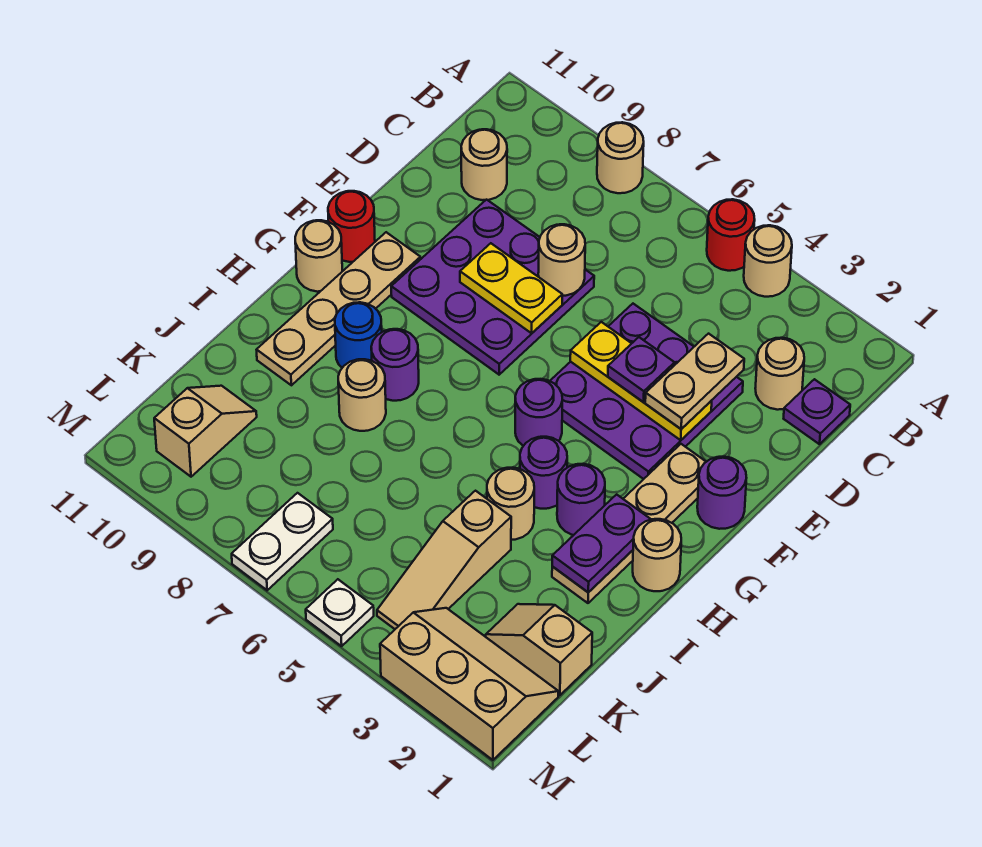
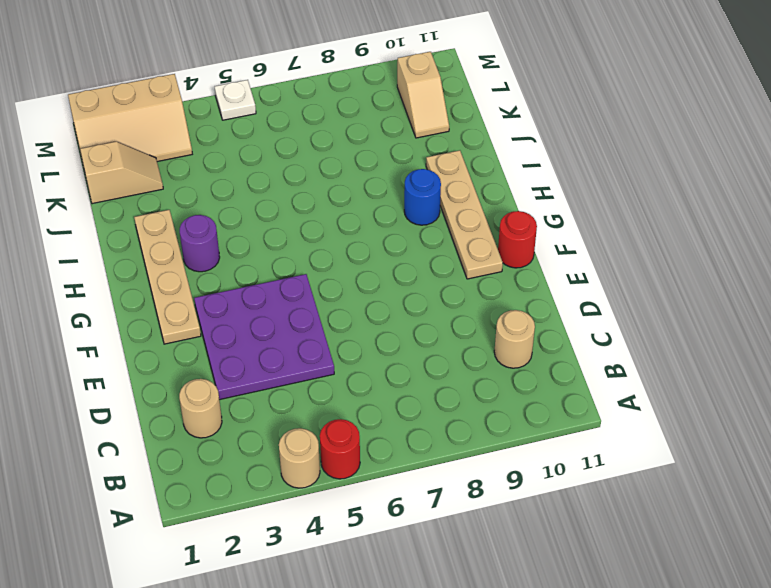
none -> tan round brick A8 level 1
none -> purple plate C1 level 1
none -> purple plate D7:F9 level 1
none -> purple round brick F1 level 1

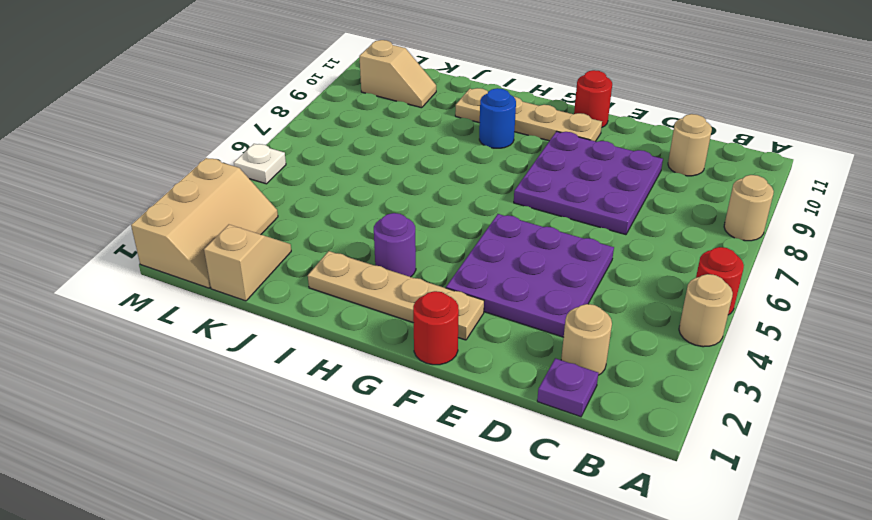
red round brick F1 level 1 -> purple round brick F1 level 1
none -> purple round brick G5 level 1
none -> tan round brick G11 level 1
none -> tan round brick H1 level 1
none -> purple round brick H4 level 1

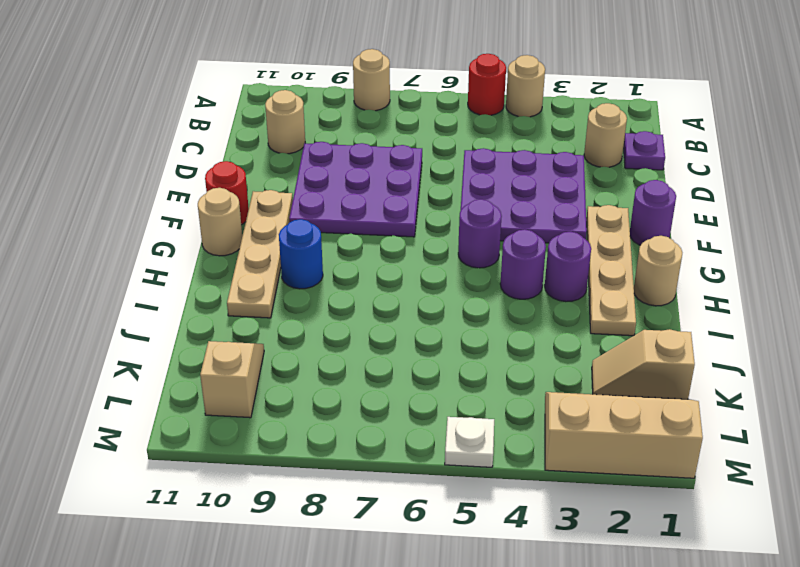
none -> purple round brick H8 level 1
none -> tan round brick I4 level 1
none -> tan round brick I8 level 1
none -> tan slope J4:L4 level 1 top J

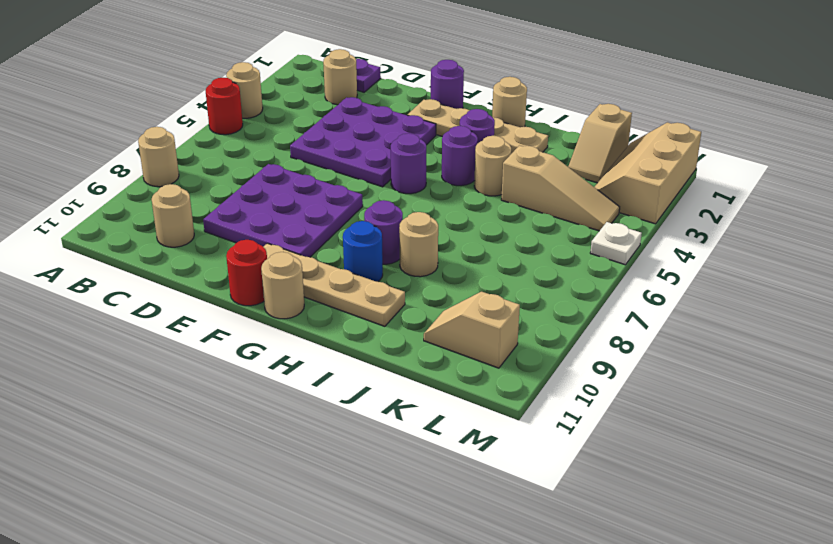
none -> white plate L7:M7 level 1
none -> tan round brick D7 level 2
none -> yellow plate E3:E5 level 2
none -> yellow plate E7:E8 level 2

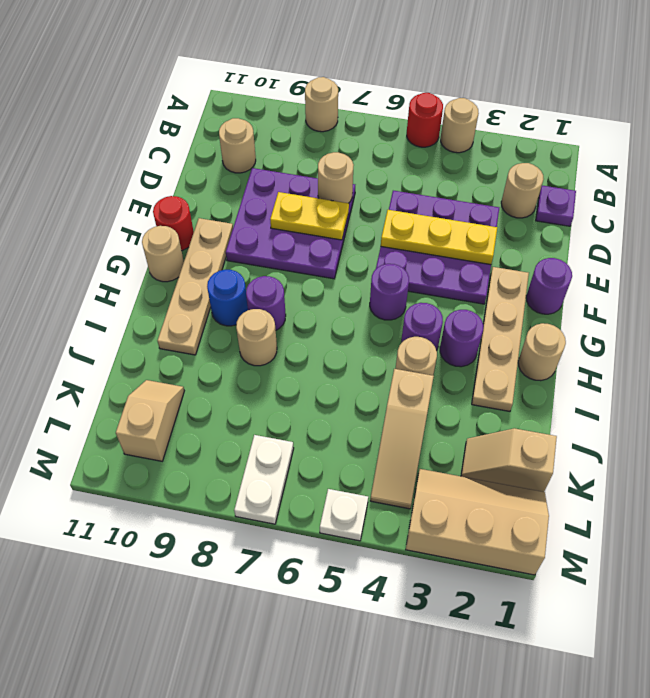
none -> purple plate H2:I2 level 2
none -> tan plate D3:E3 level 3
none -> purple plate E4 level 3

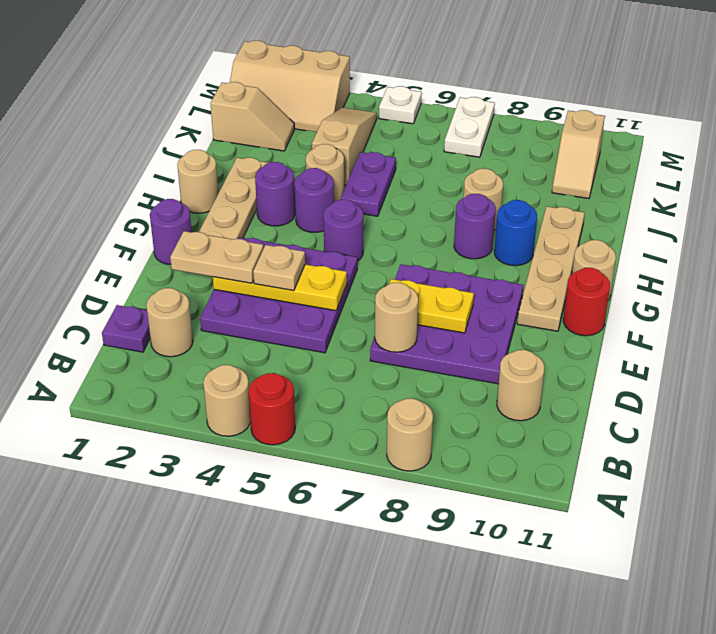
tan plate E2:E3 level 3 -> tan plate D3:E3 level 3
tan plate E4 level 3 -> purple plate E4 level 3
purple plate I5:J5 level 1 -> purple plate H2:I2 level 2

